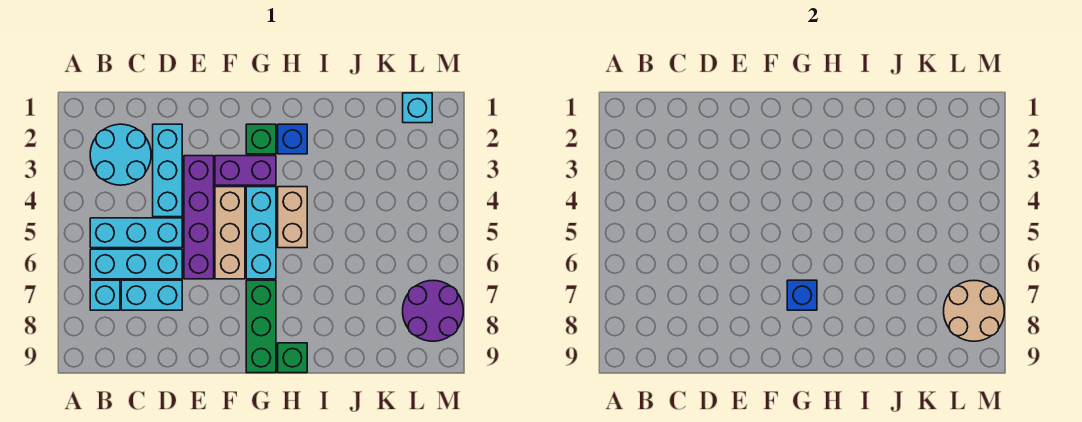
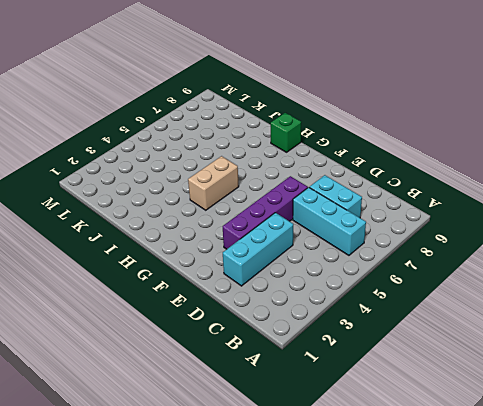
none -> cyan round brick B2:C3 level 1
none -> cyan brick B5:D5 level 1
none -> cyan brick B7 level 1

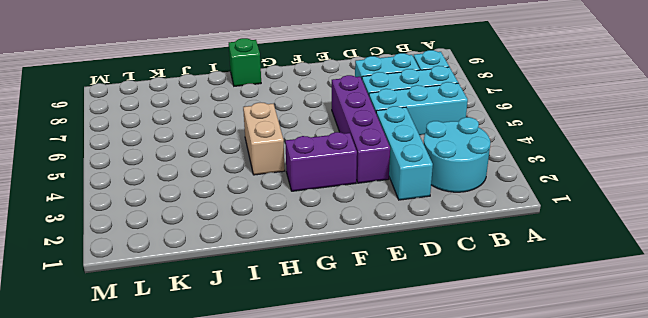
none -> tan brick F4:F6 level 1
none -> green brick G2 level 1
none -> cyan brick G4:G6 level 1

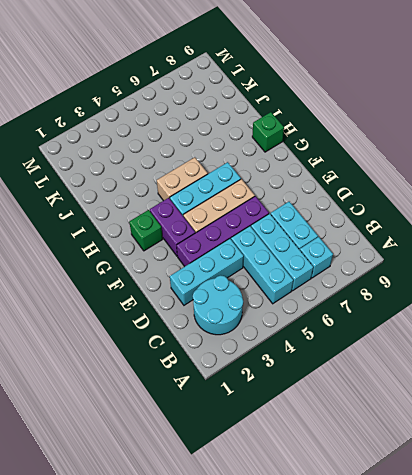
none -> green brick G7:G9 level 1
none -> blue brick H2 level 1
none -> cyan brick L1 level 1

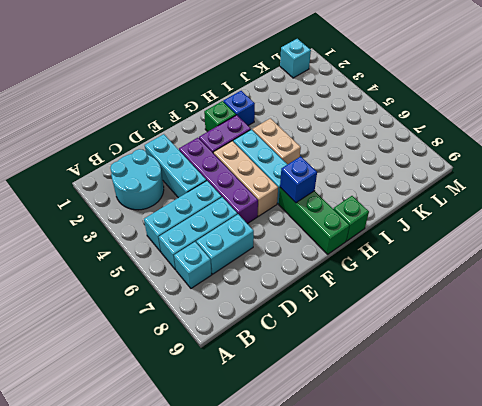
none -> purple round brick L7:M8 level 1
none -> tan round brick L7:M8 level 2

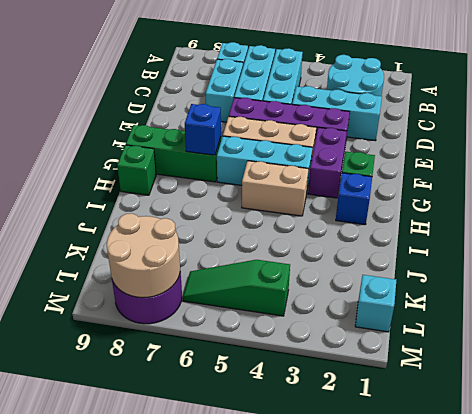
green slope L4:L6 level 1 top 4 -> none

